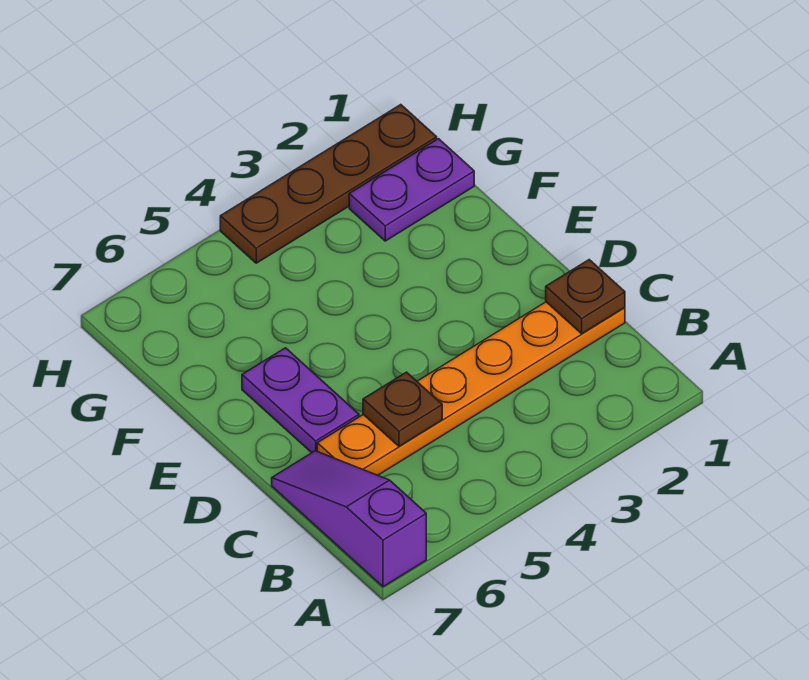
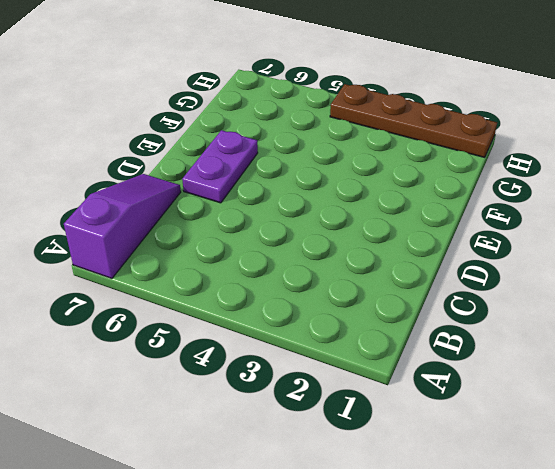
none -> orange plate C1:C6 level 1
none -> purple plate G1:G2 level 1

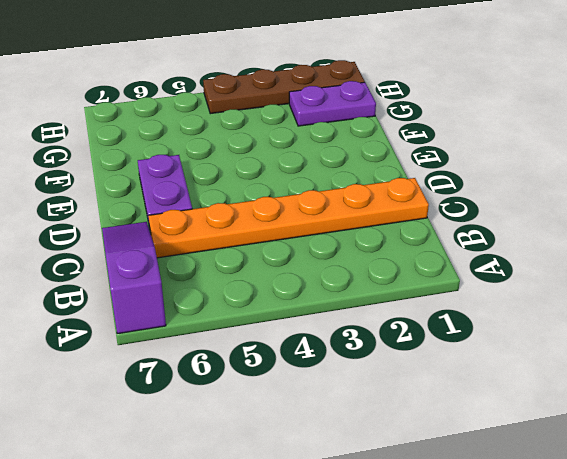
none -> brown plate C1 level 2
none -> brown plate C5 level 2

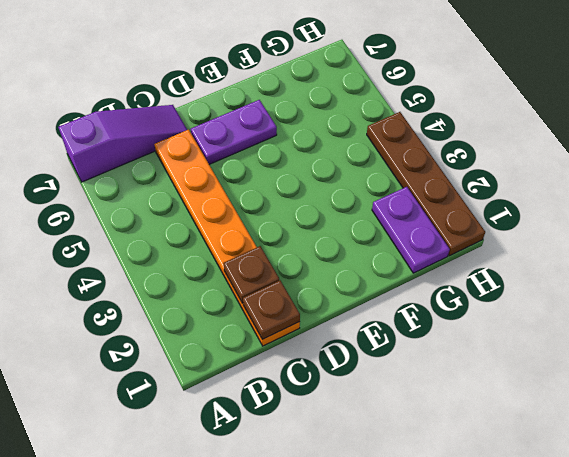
brown plate C2 level 2 -> brown plate C5 level 2

